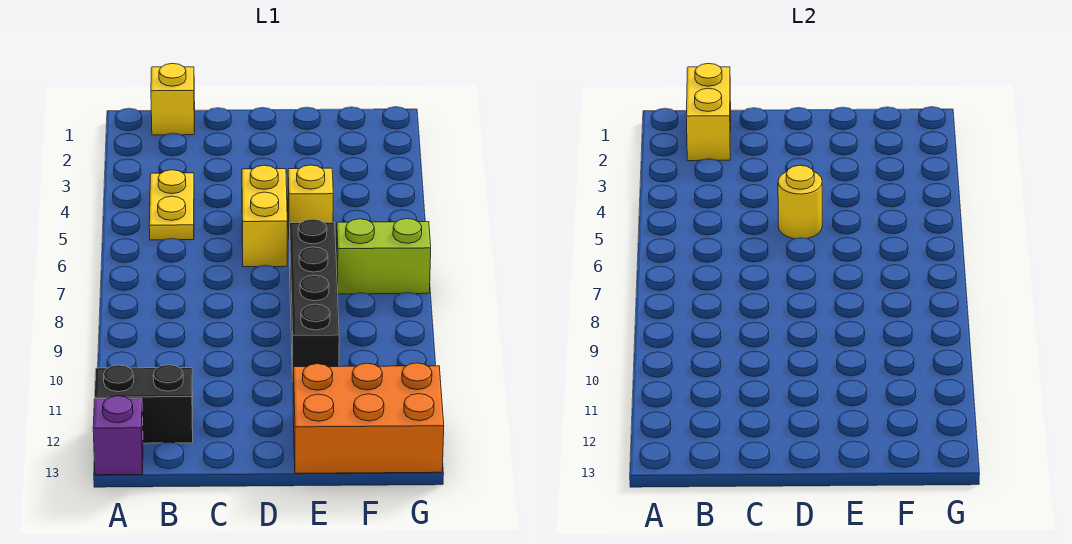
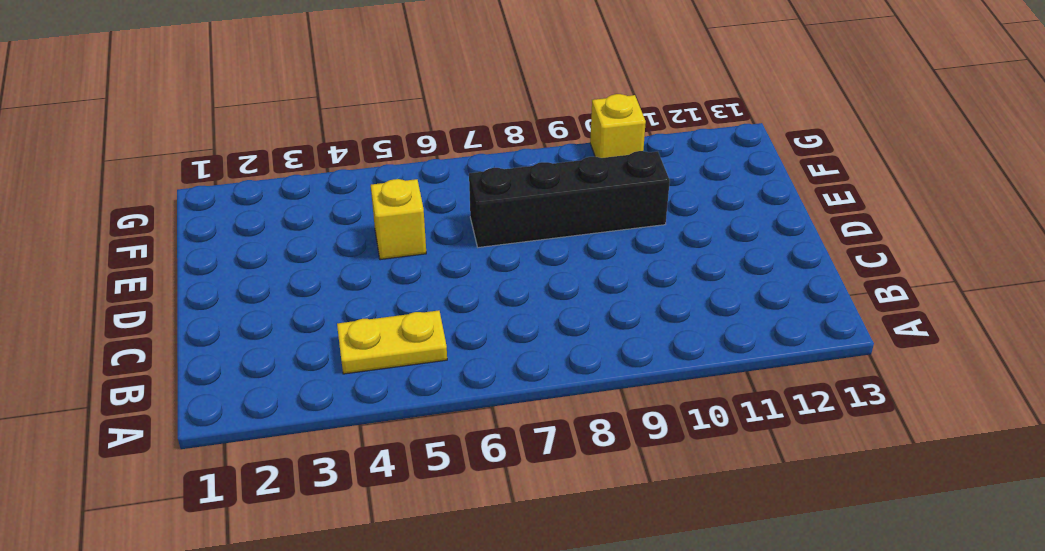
yellow brick G10 level 1 -> yellow brick B1 level 1
none -> black brick A12:B12 level 1
none -> purple brick A13 level 1

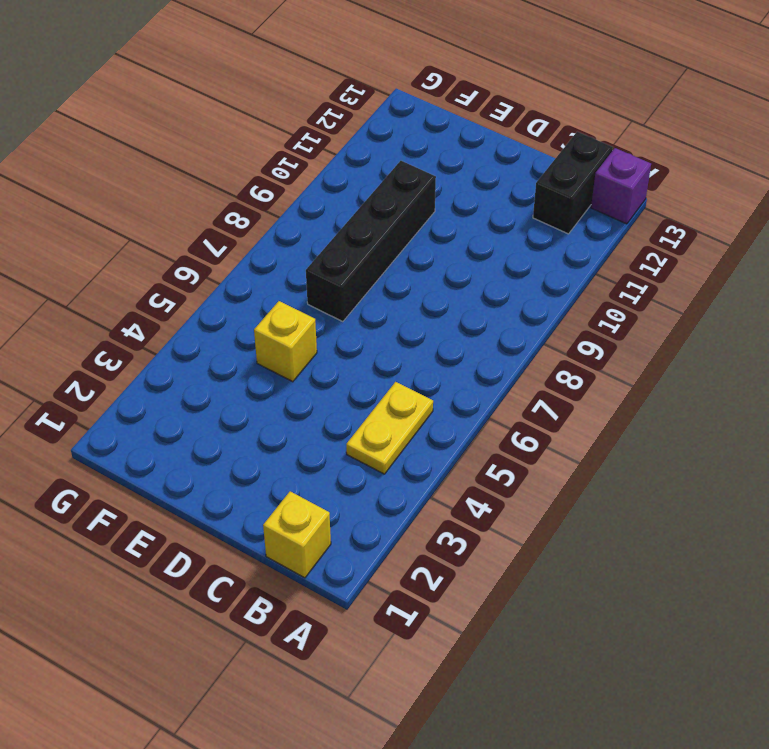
black brick B12:B13 level 1 -> black brick A12:B12 level 1
none -> yellow brick D5:D6 level 1
none -> orange brick E12:G13 level 1

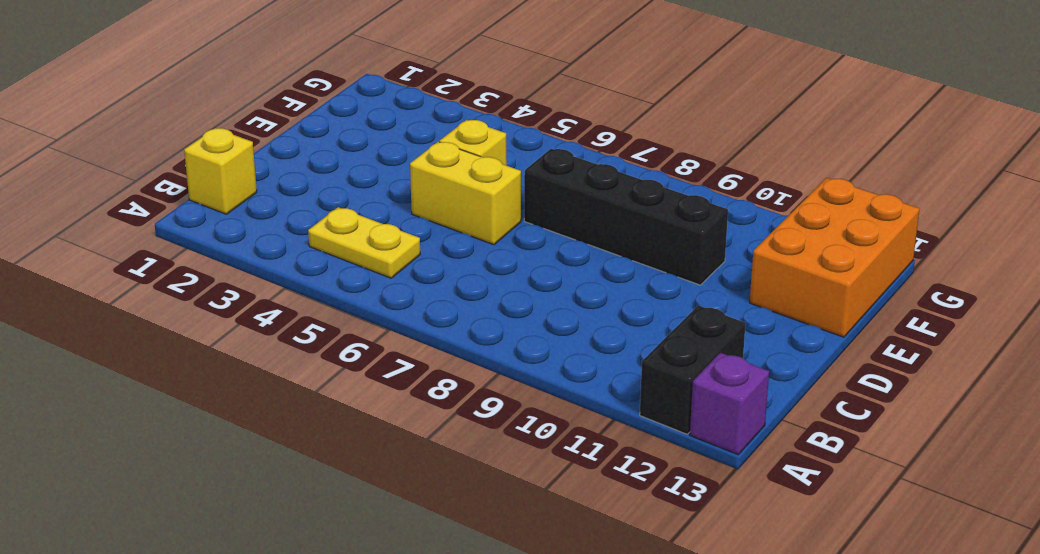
none -> lime brick F7:G7 level 1
none -> yellow brick B1:B2 level 2

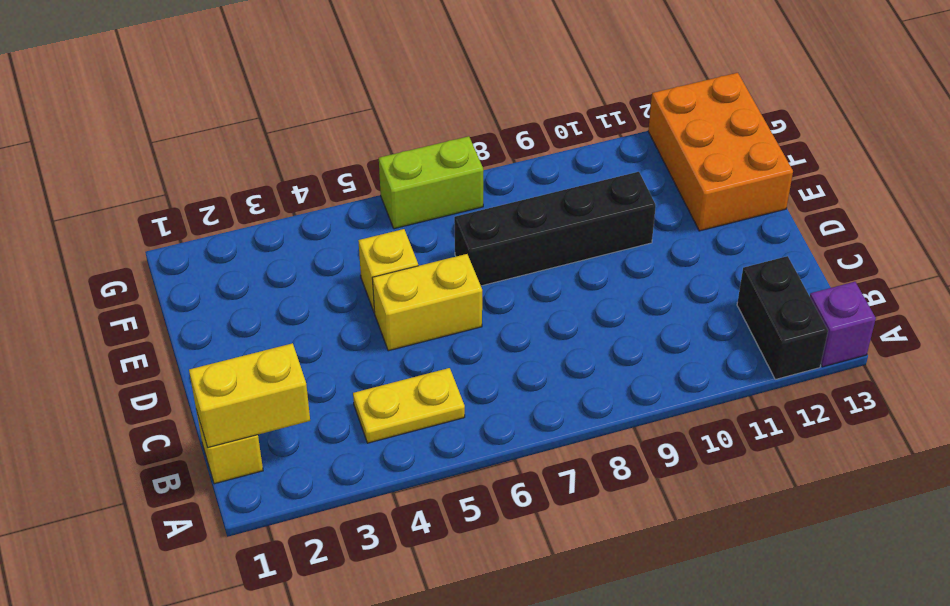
lime brick G6:G7 level 1 -> lime brick F7:G7 level 1
none -> yellow round brick D5 level 2

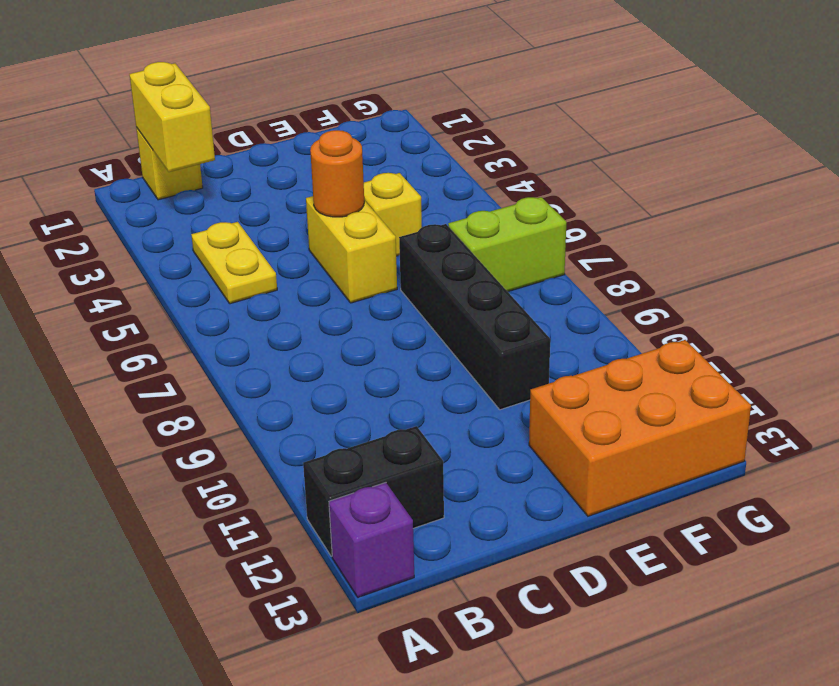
orange round brick D5 level 2 -> yellow round brick D5 level 2

